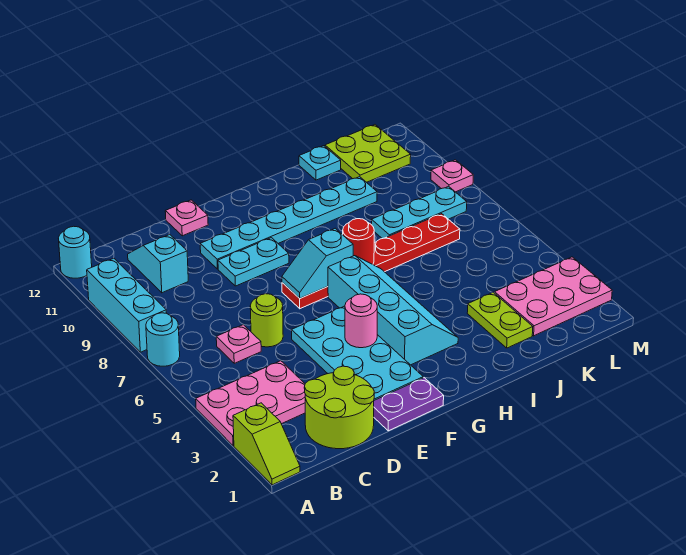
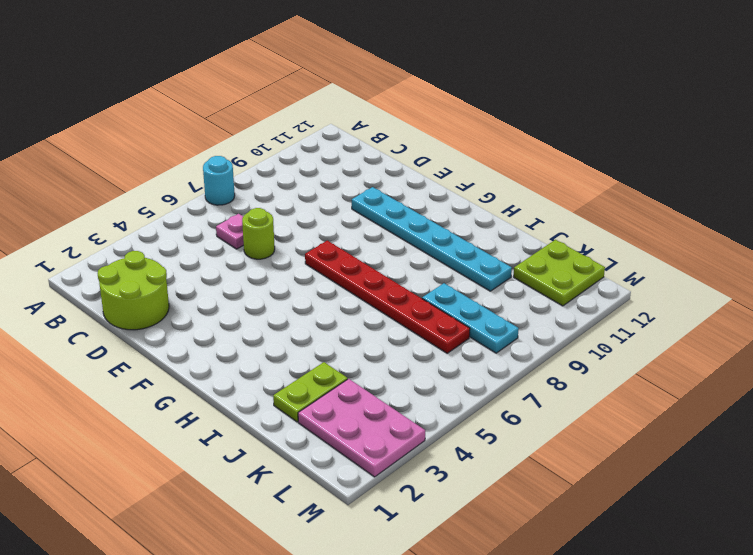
none -> lime slope A1:A2 level 1 top 2
none -> pink plate A3:C4 level 1
none -> cyan brick A8:A10 level 1

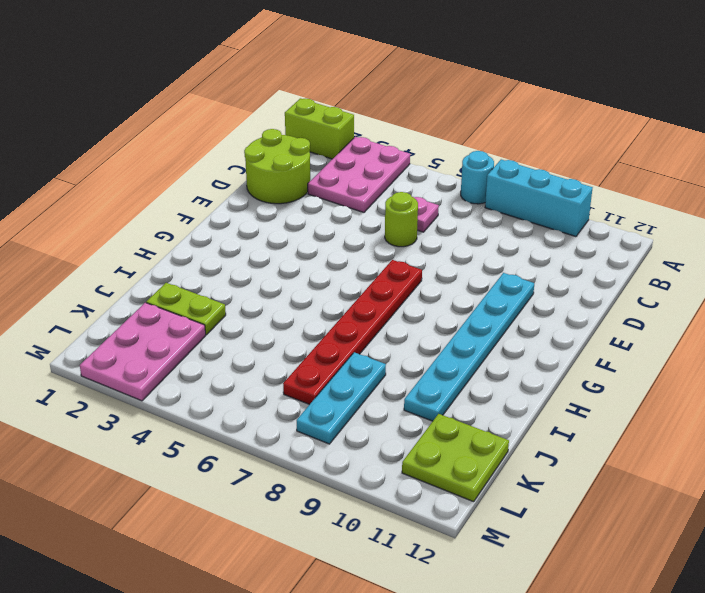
lime brick A1:A2 level 1 -> lime slope A1:A2 level 1 top 2
none -> cyan round brick A12 level 1
none -> cyan slope C10:C11 level 1 top 10
none -> purple plate E1:F1 level 1

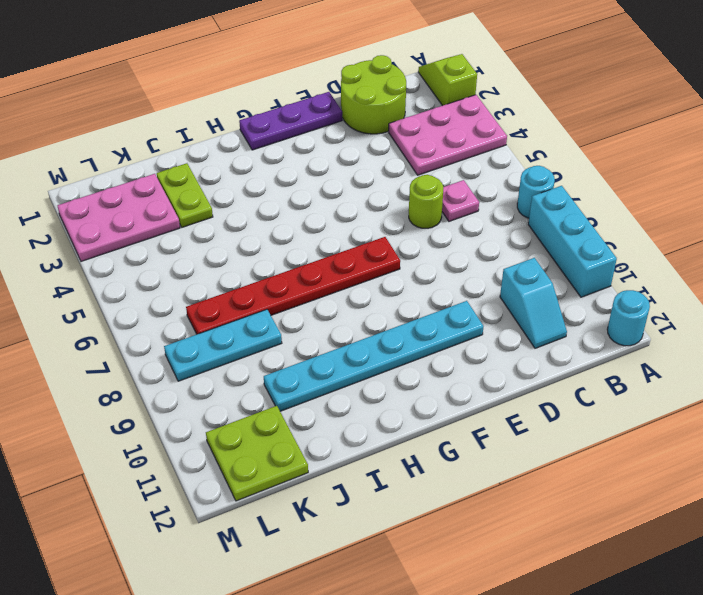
purple plate E1:G1 level 1 -> purple plate E1:F1 level 1
none -> cyan plate E2:F5 level 1
none -> cyan plate E9:F9 level 1
none -> pink plate E12 level 1

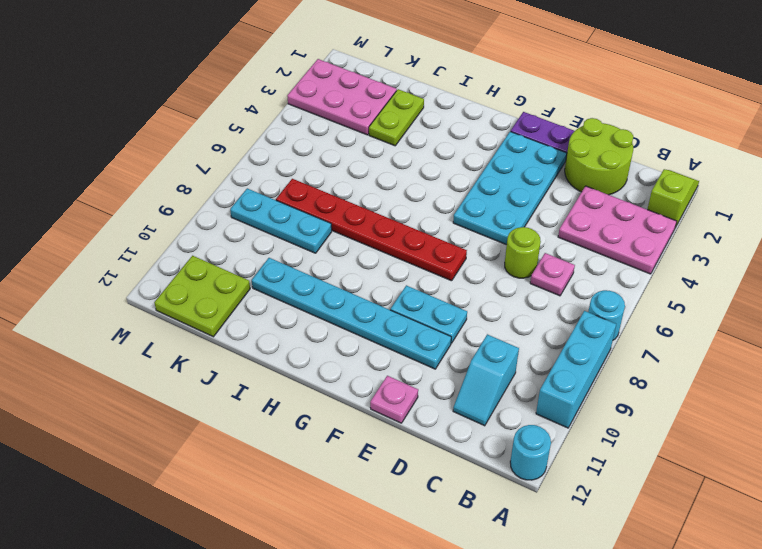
none -> cyan slope G3:H6 level 1 top G
none -> cyan plate J12 level 1
none -> pink plate M9 level 1

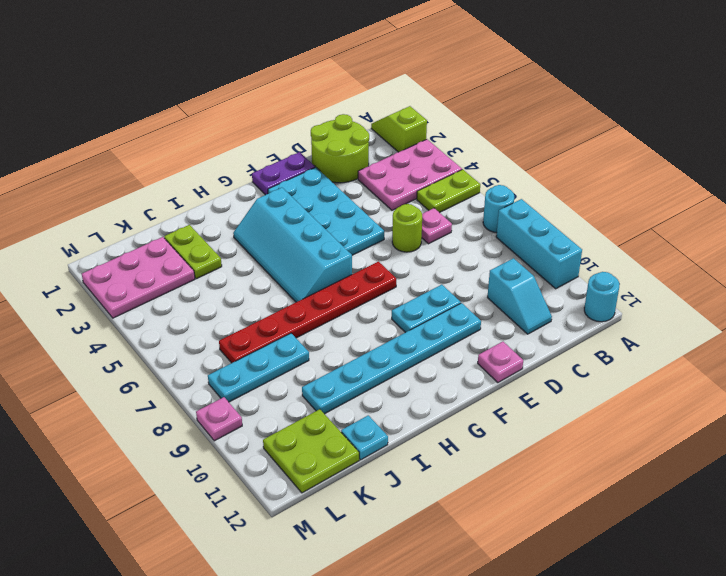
lime plate A5:B5 level 1 -> none
none -> pink round brick F4 level 2
none -> cyan slope F7:G7 level 2 top G
none -> red round brick H7 level 2

